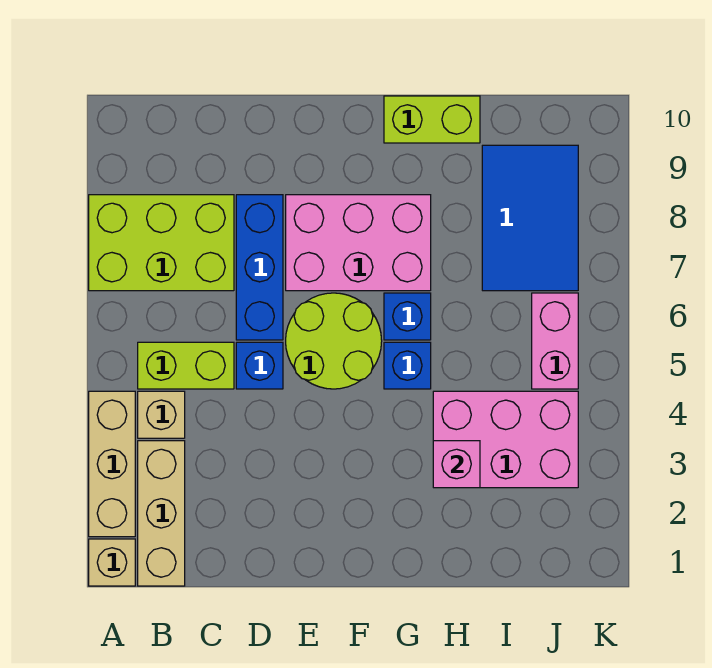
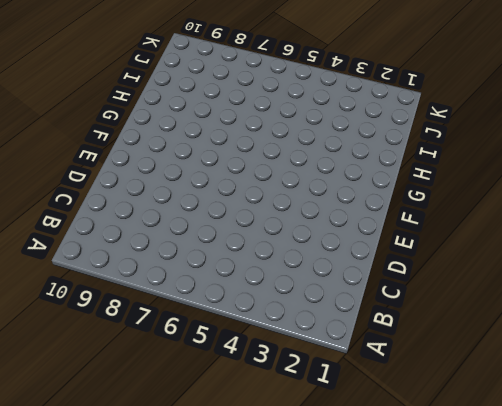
none -> tan brick A1 level 1
none -> tan brick A2:A4 level 1
none -> lime brick A7:C8 level 1

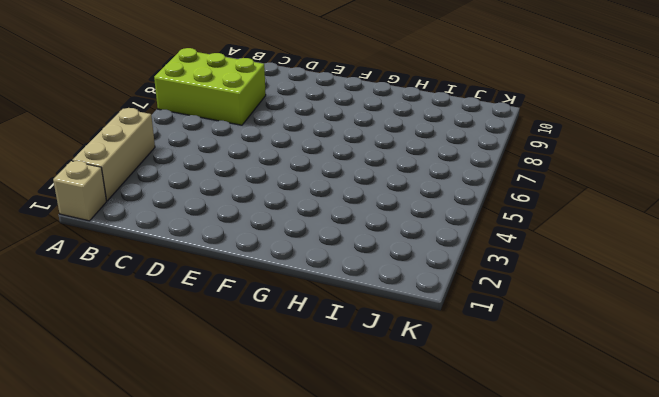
none -> tan brick B1:B3 level 1
none -> tan brick B4 level 1
none -> lime brick B5:C5 level 1

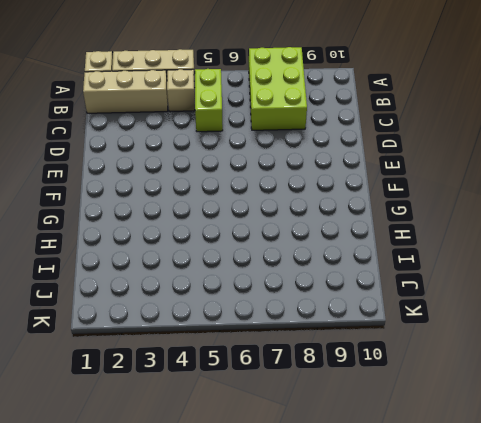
none -> blue brick D5 level 1
none -> blue brick D6:D8 level 1
none -> lime round brick E5:F6 level 1

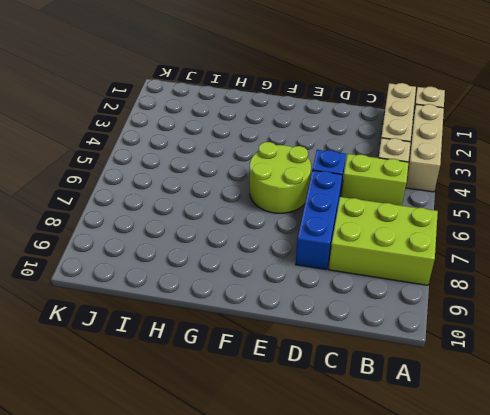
none -> pink brick E7:G8 level 1
none -> blue brick G5 level 1
none -> blue brick G6 level 1

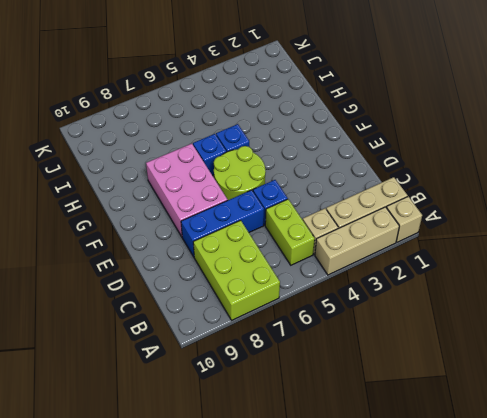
none -> lime brick G10:H10 level 1
none -> pink brick H3:J4 level 1
none -> blue tile I7:J9 level 1

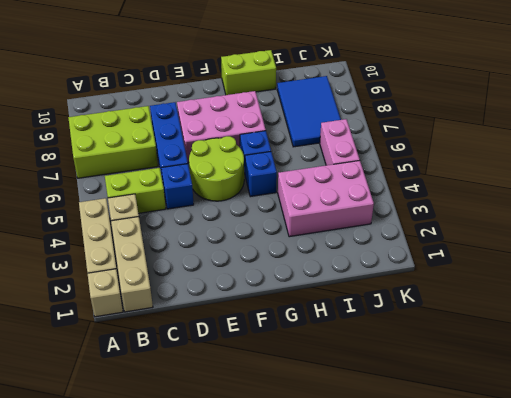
none -> pink brick H3 level 2

